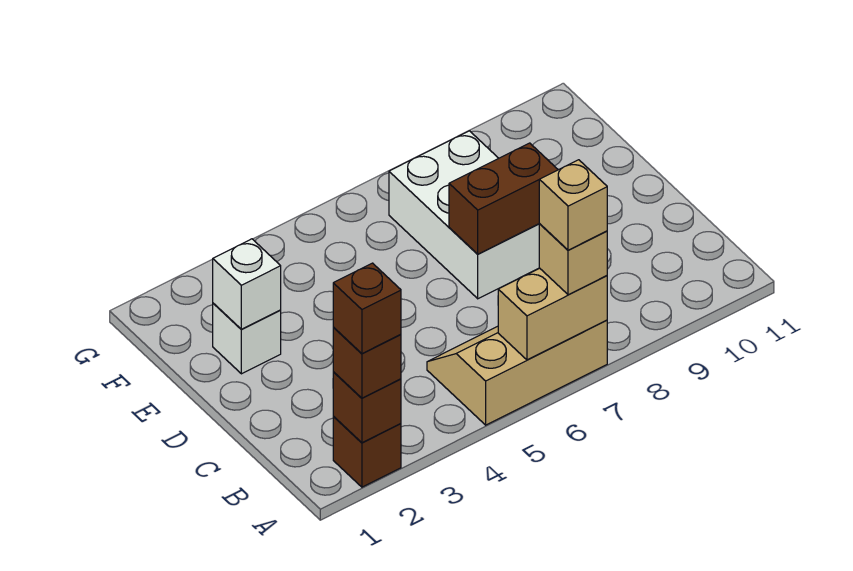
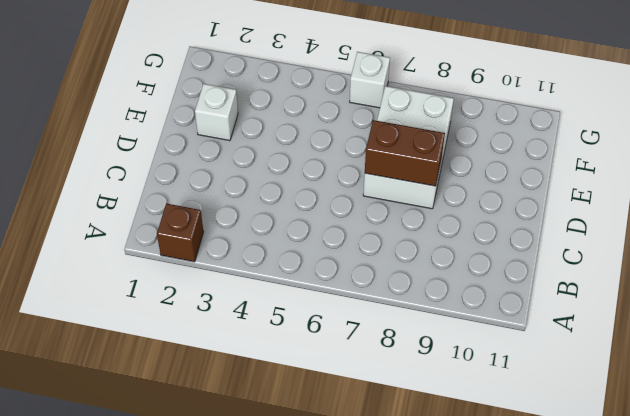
white brick G6 level 1 -> white brick E2 level 2
none -> tan slope A5:B7 level 1 top A
none -> brown brick A2 level 2
none -> tan brick A6:A7 level 2

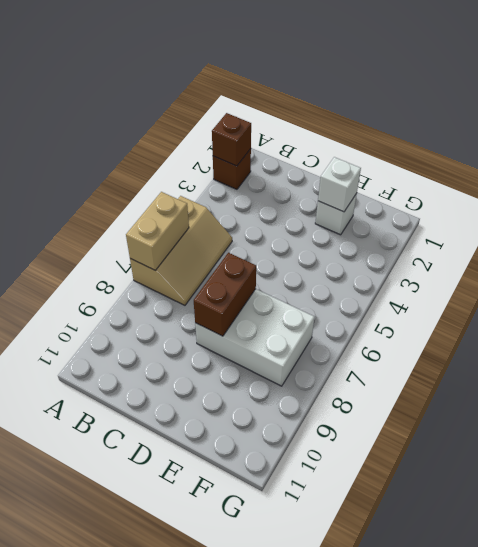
none -> brown brick A2 level 3
none -> tan brick A7 level 3
none -> brown brick A2 level 4

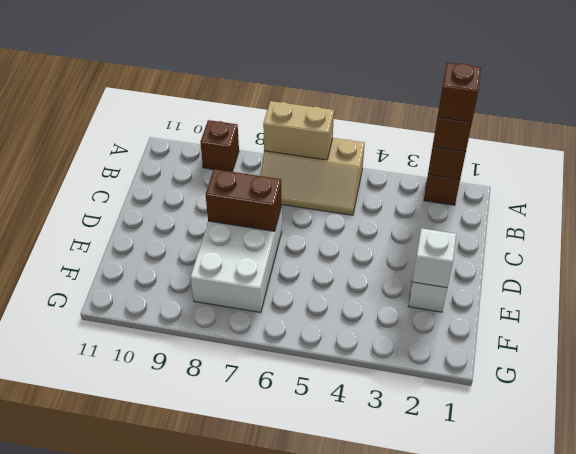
brown brick A9 level 1 -> none
none -> tan brick A7 level 3
none -> tan brick A7 level 4

